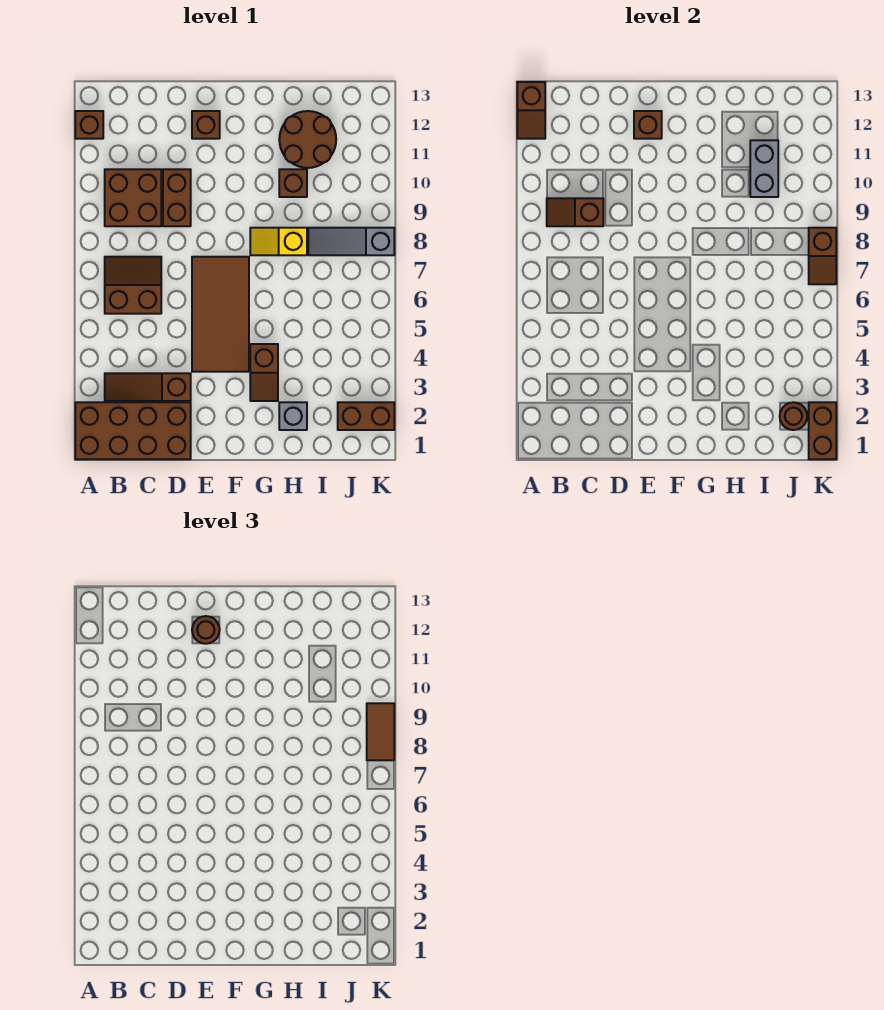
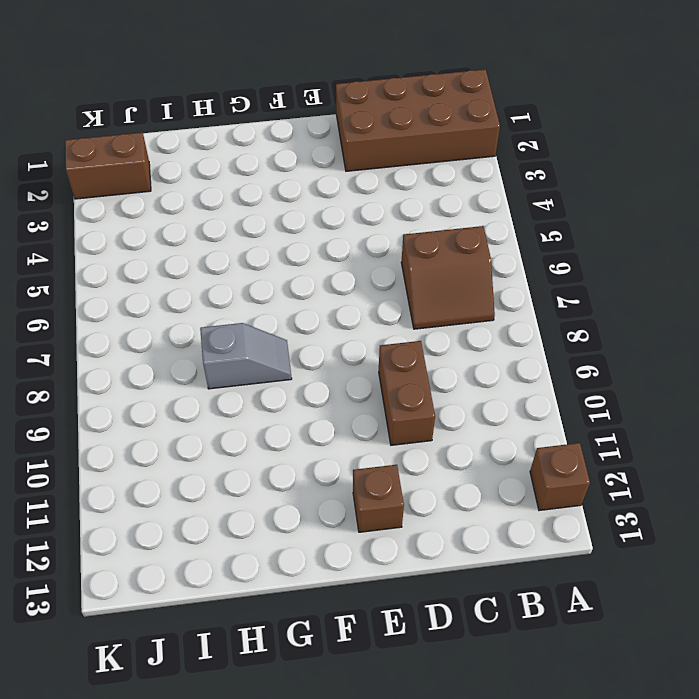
grey slope G8:H8 level 1 top H -> yellow slope G8:H8 level 1 top H
none -> brown slope B3:D3 level 1 top D
none -> brown brick B9:C10 level 1
none -> brown tile E4:F7 level 1

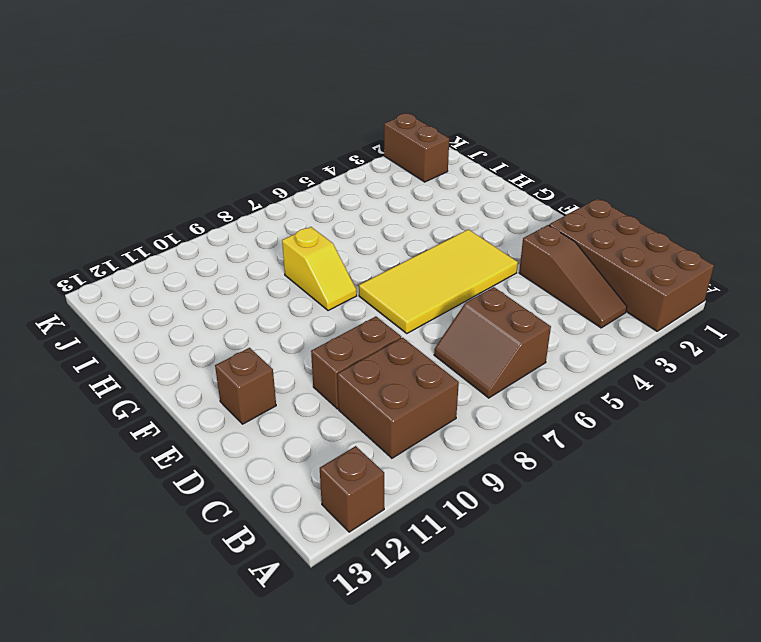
yellow tile E4:F7 level 1 -> brown tile E4:F7 level 1
none -> brown slope G3:G4 level 1 top 4
none -> grey brick H2 level 1
none -> brown brick H10 level 1

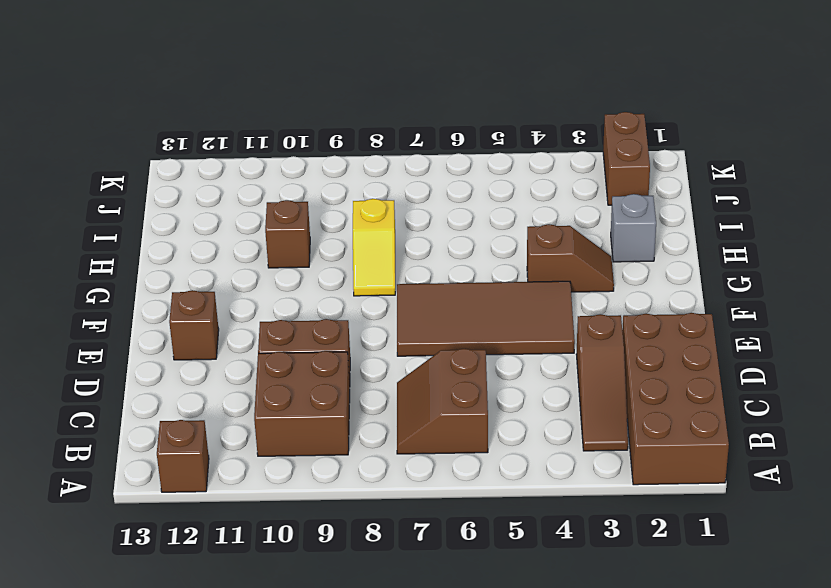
none -> brown round brick H11:I12 level 1
none -> grey slope I8:K8 level 1 top K
none -> brown slope A12:A13 level 2 top 13

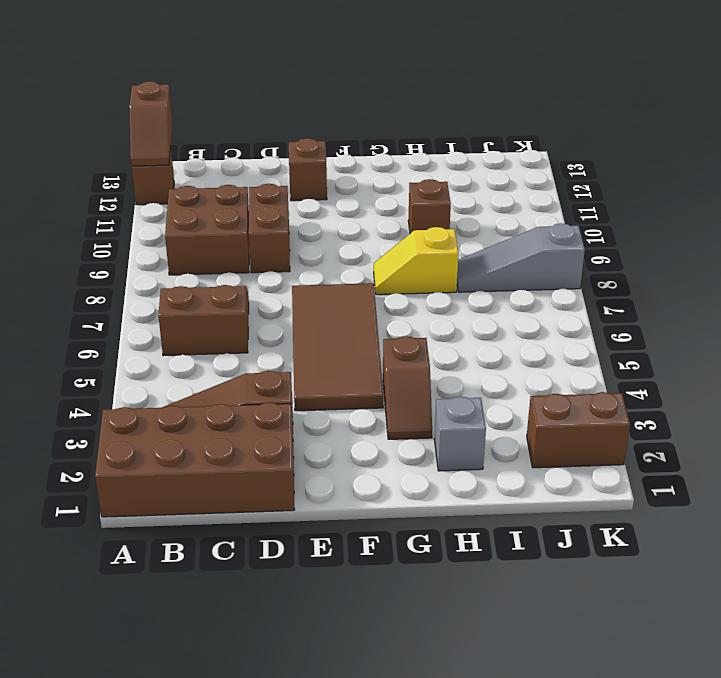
none -> brown round brick H11:I12 level 1
none -> brown slope B9:C9 level 2 top C
none -> brown brick E12 level 2

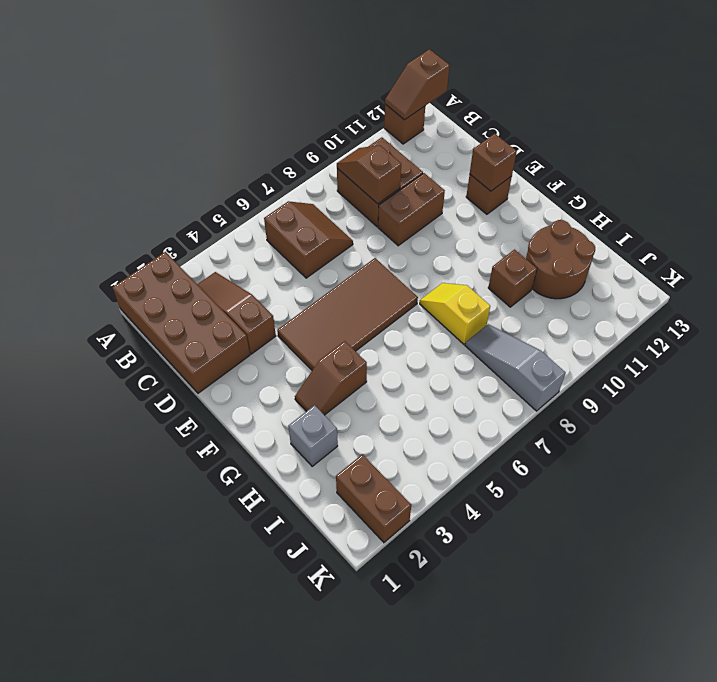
none -> grey brick I10:I11 level 2
none -> brown round brick J2 level 2
none -> brown brick K1:K2 level 2

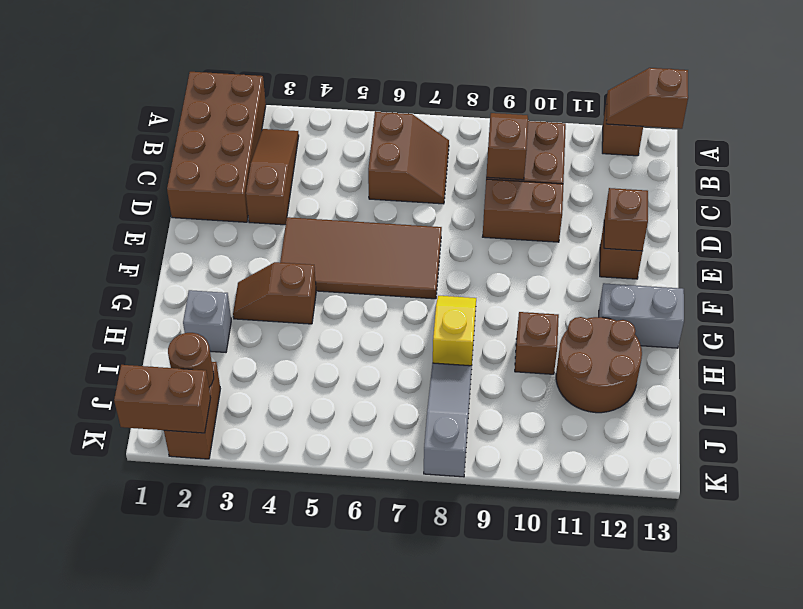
grey brick G12:G13 level 1 -> grey brick I10:I11 level 2
none -> brown slope K7:K8 level 2 top 8
none -> brown round brick E12 level 3
none -> brown tile K8:K9 level 3

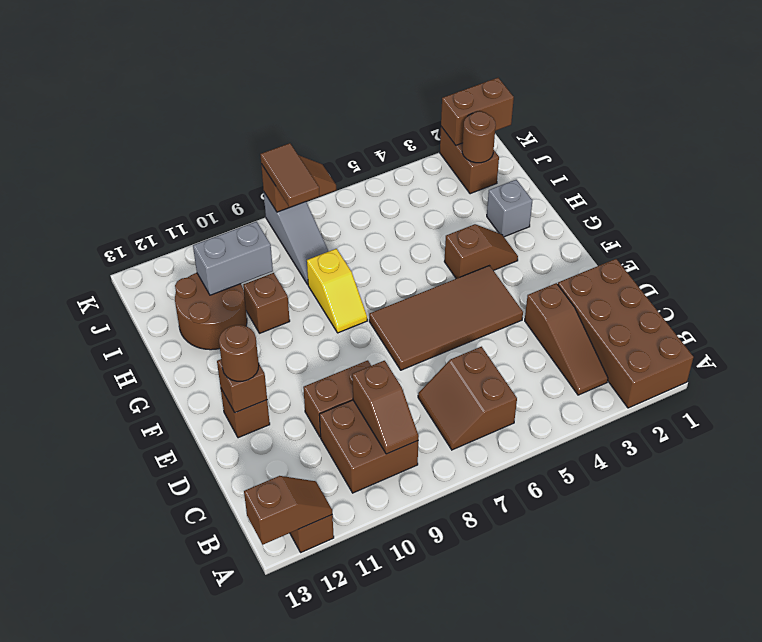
brown tile J8:K8 level 3 -> brown tile K8:K9 level 3

